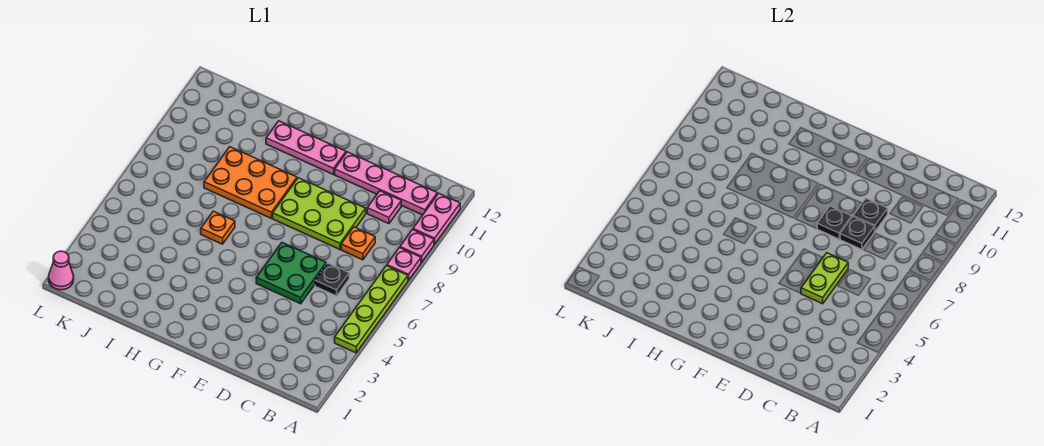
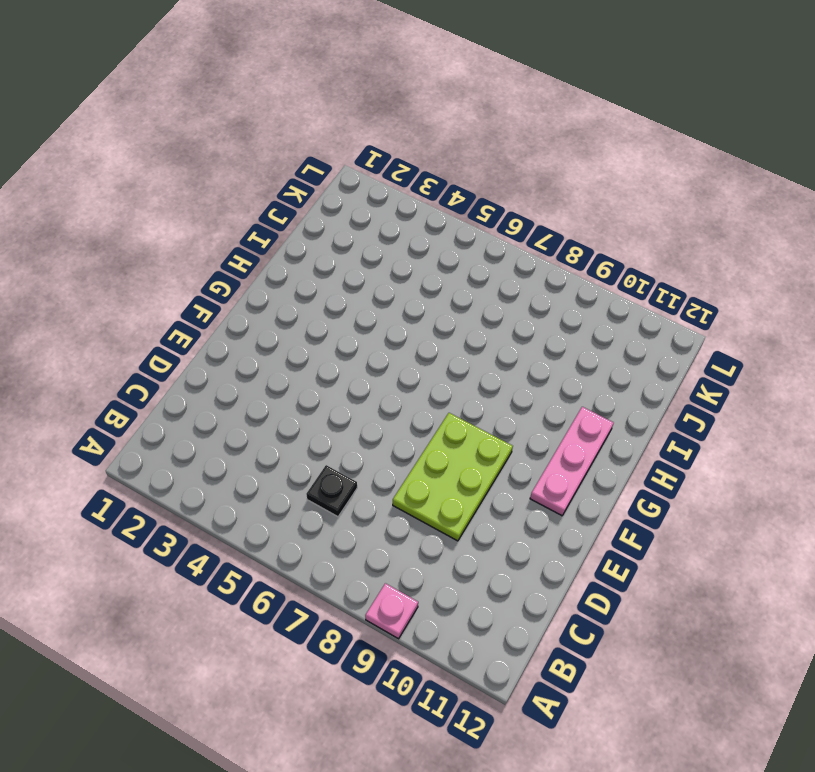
none -> lime plate A4:A7 level 1
none -> pink plate A8 level 1
none -> pink plate A10:A11 level 1

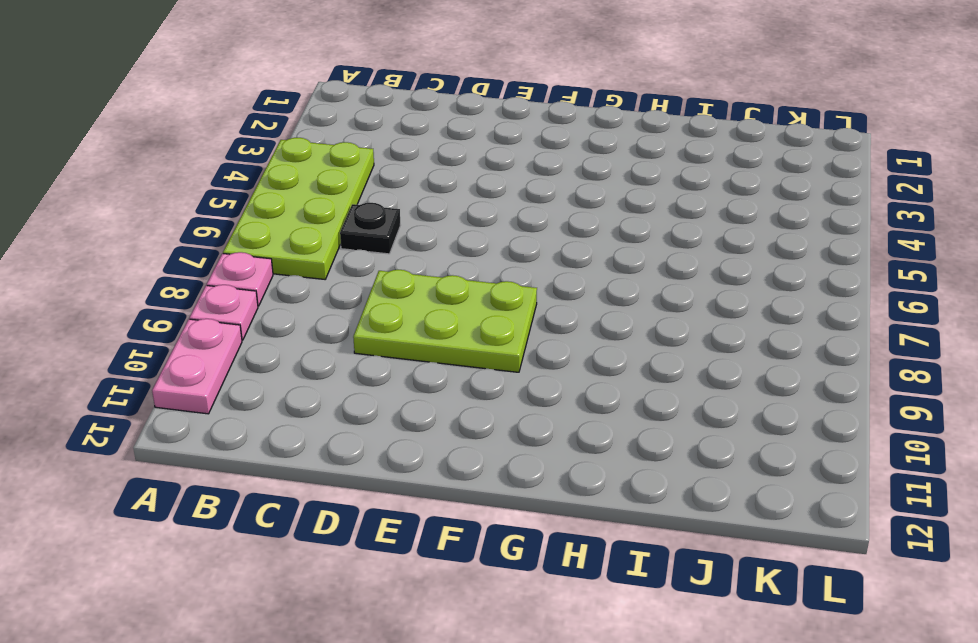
lime plate A4:B7 level 1 -> lime plate A4:A7 level 1
none -> pink plate B11:E11 level 1
none -> orange plate C8 level 1
none -> pink plate C10 level 1

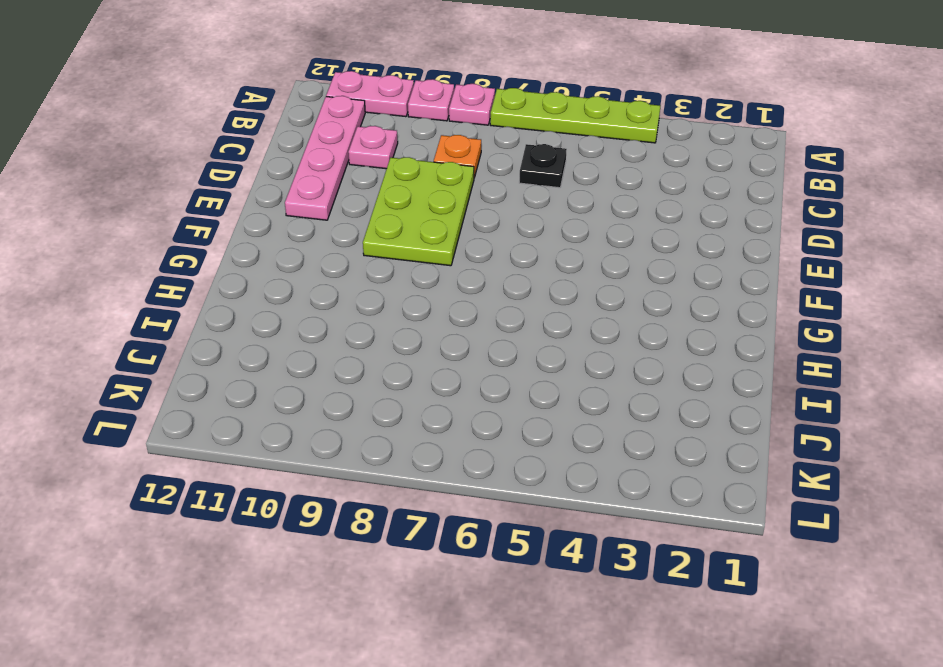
none -> green plate D5:E6 level 1
none -> pink plate F11:H11 level 1
none -> orange plate G8:I9 level 1

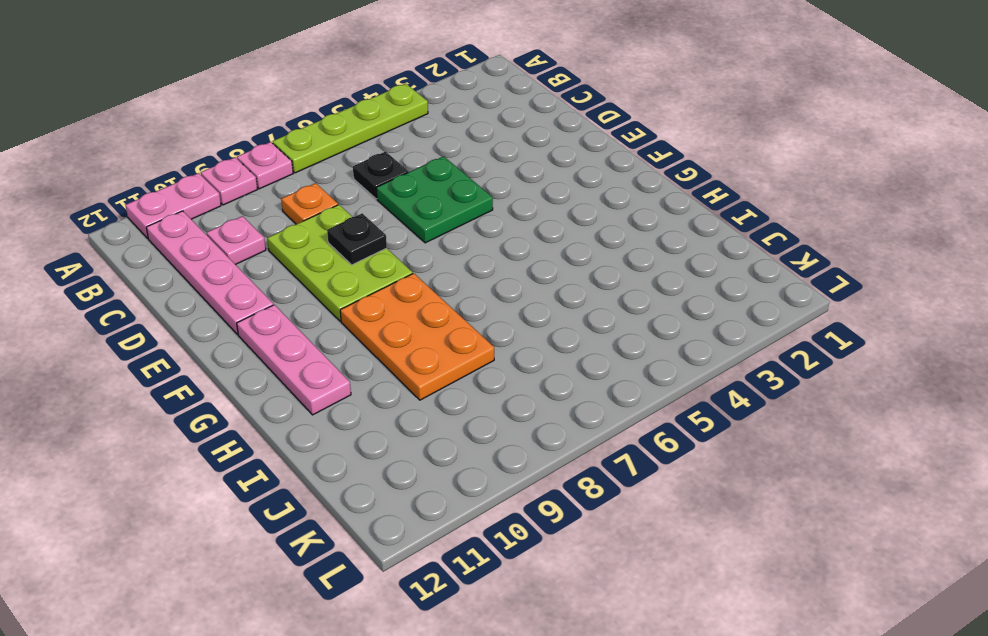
none -> orange plate H6 level 1
none -> pink cone L1 level 1
none -> lime plate D5:D6 level 2

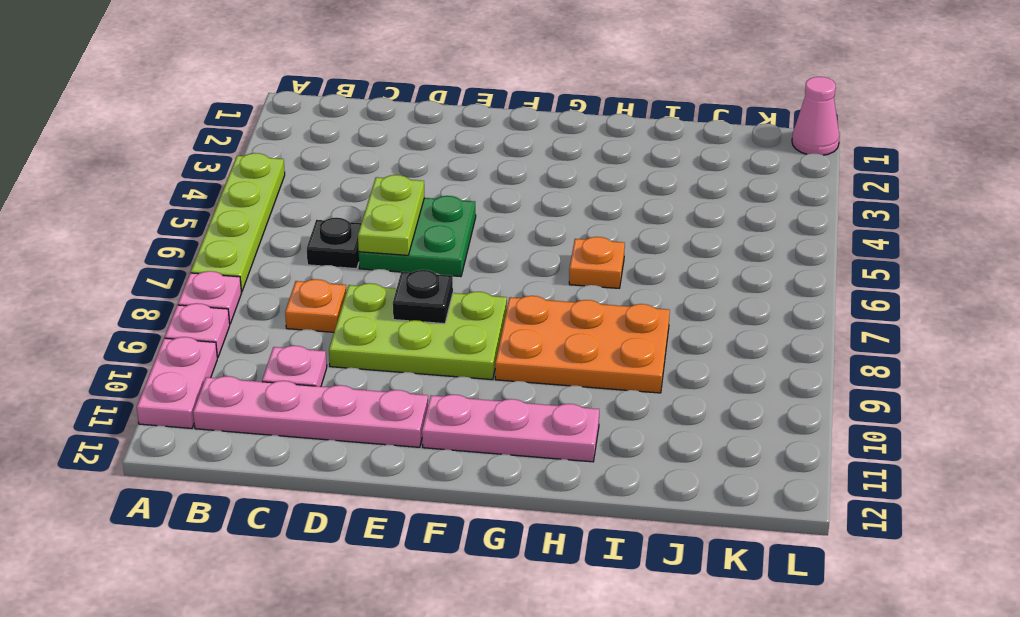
none -> black plate D8 level 2
none -> black plate D9 level 2

